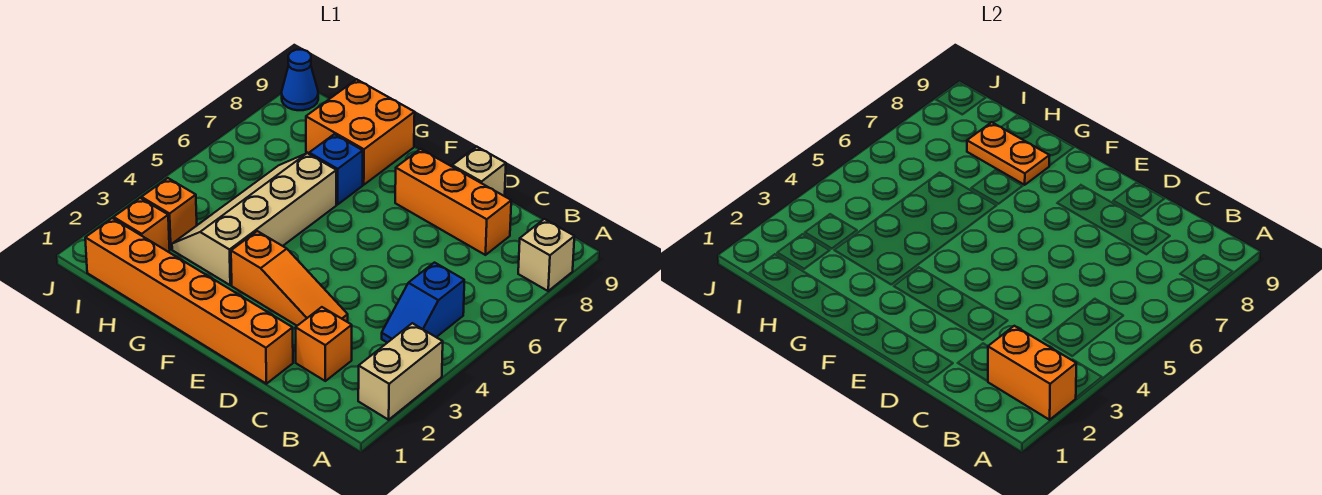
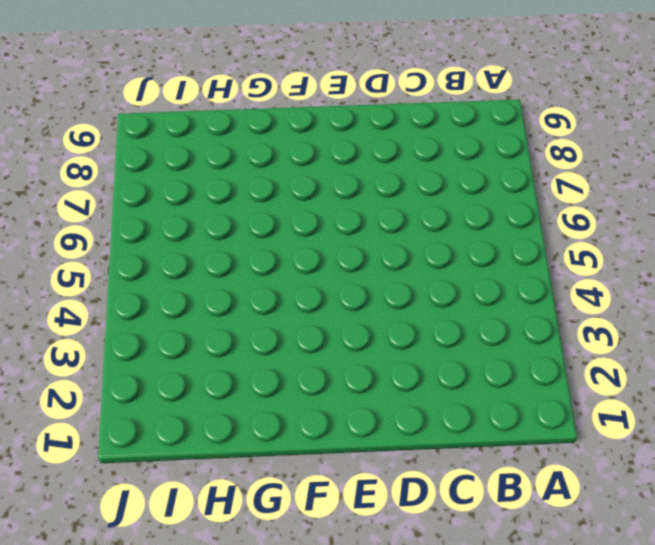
none -> tan brick A2:A3 level 1
none -> tan brick A8 level 1
none -> blue slope B4:B5 level 1 top 5

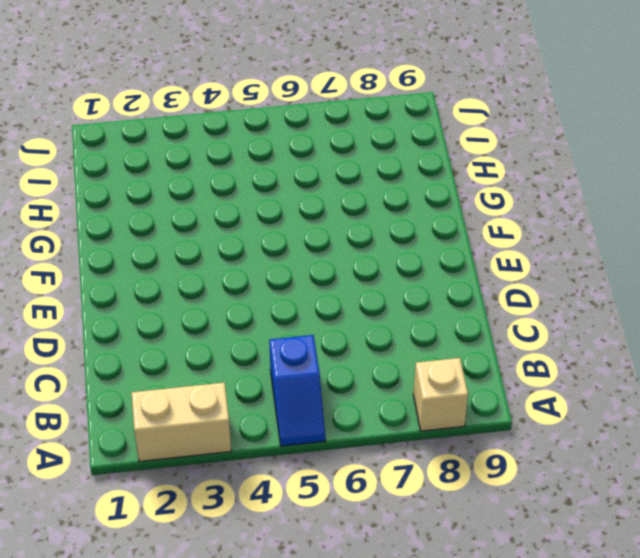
blue slope A5:B5 level 1 top B -> blue slope B4:B5 level 1 top 5
none -> orange brick C2 level 1
none -> orange brick C8:E8 level 1
none -> orange brick D1:I1 level 1

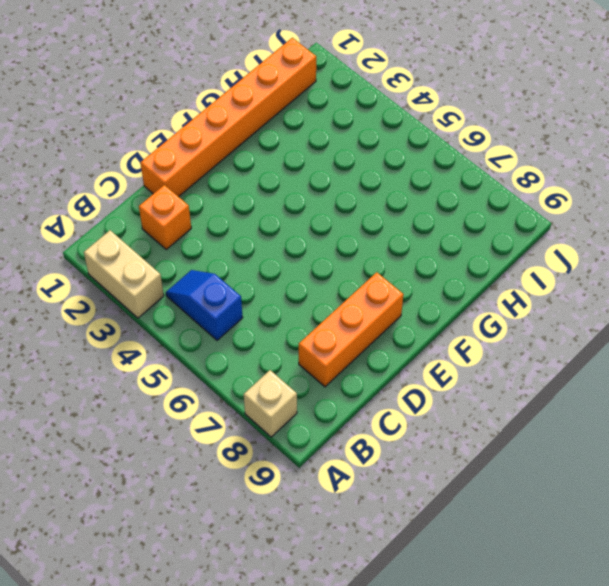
none -> orange slope D3:F3 level 1 top F
none -> tan brick D9 level 1
none -> tan slope G3:H6 level 1 top G

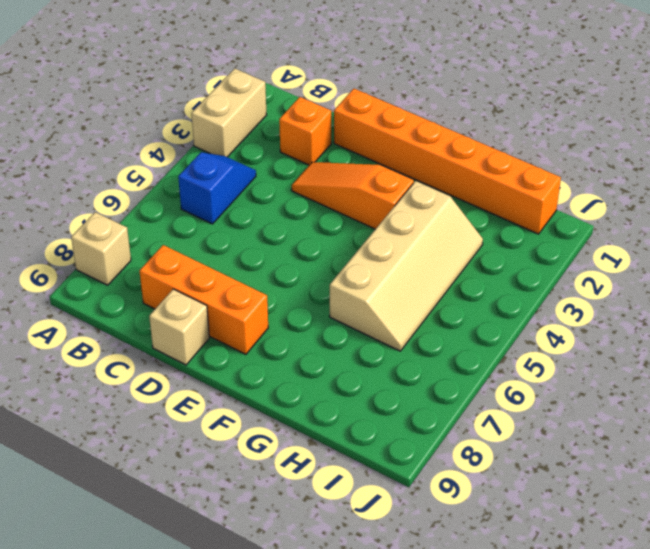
none -> blue brick G7 level 1
none -> orange brick G8:H9 level 1
none -> orange brick I2 level 1

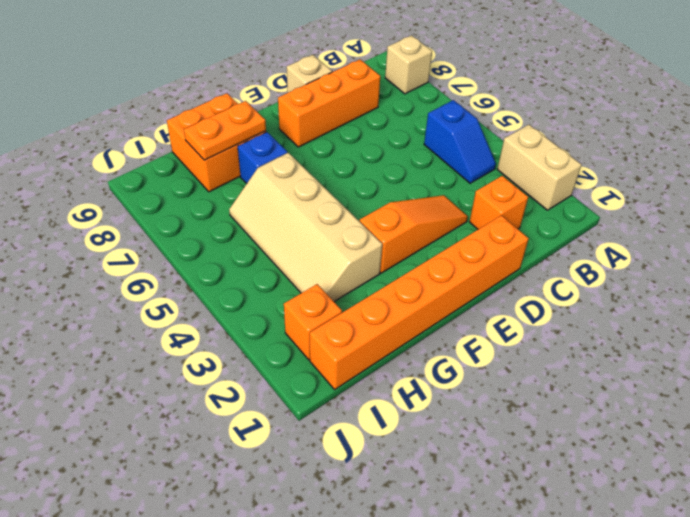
none -> orange brick I3 level 1
none -> blue cone J9 level 1
none -> orange brick A2:B2 level 2

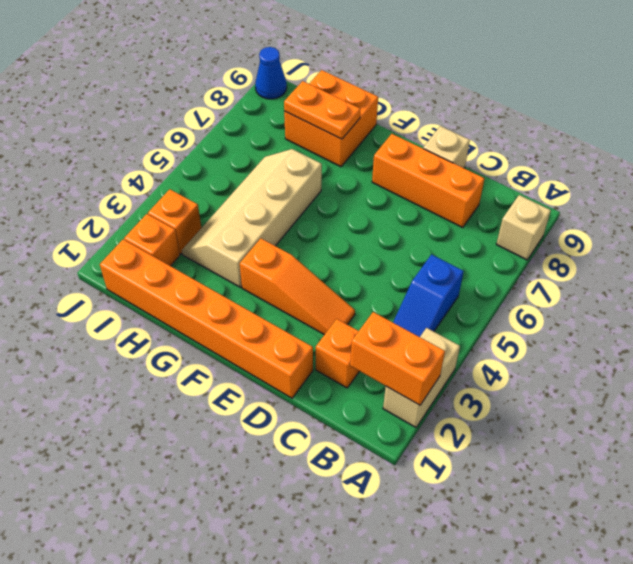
none -> blue brick G7 level 1

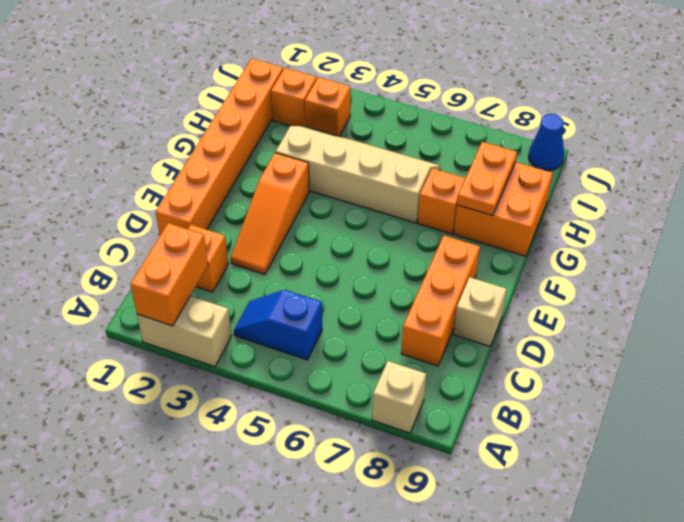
orange brick G7 level 1 -> blue brick G7 level 1

